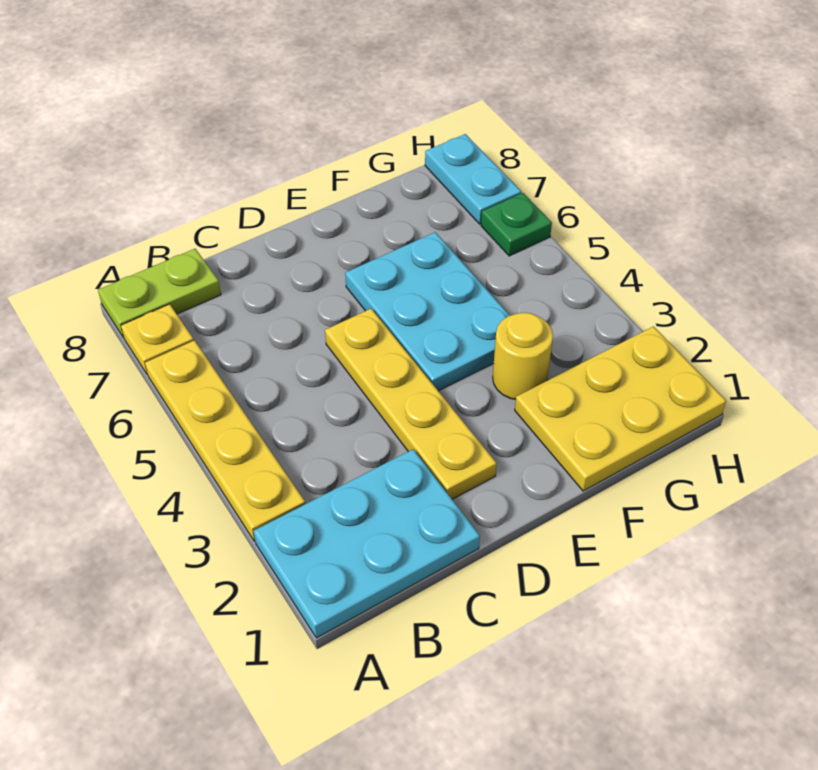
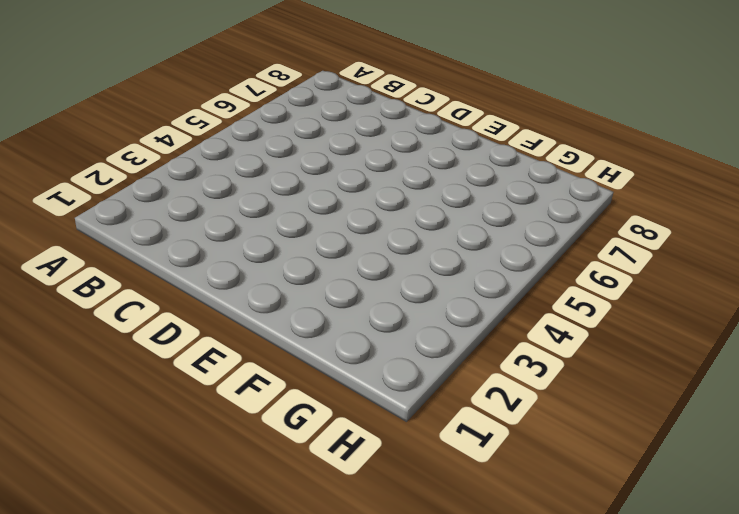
none -> cyan plate A1:C2 level 1
none -> yellow plate A3:A6 level 1

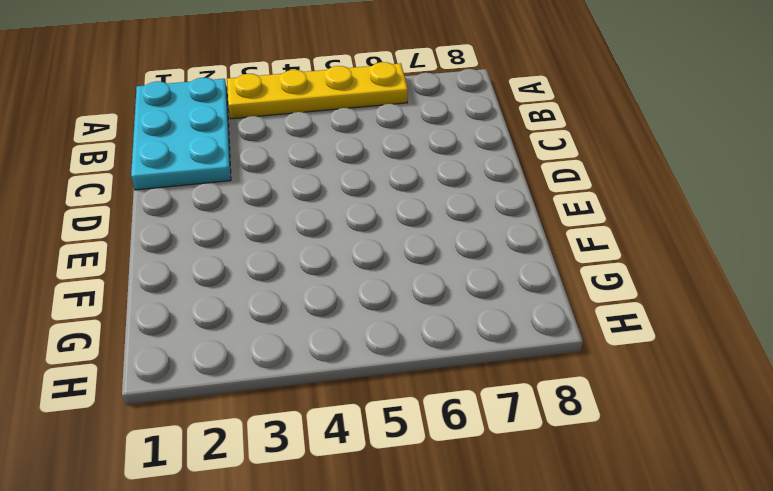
none -> yellow plate A7 level 1
none -> lime plate A8:B8 level 1

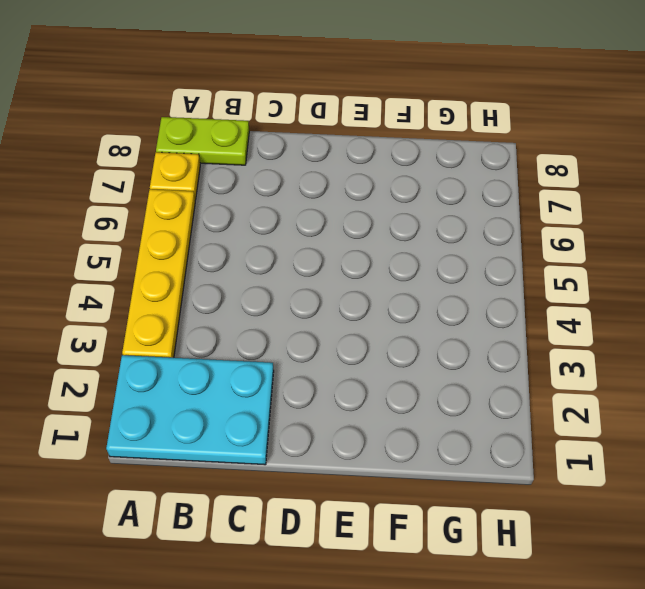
none -> yellow plate D2:D5 level 1
none -> cyan plate E4:F6 level 1

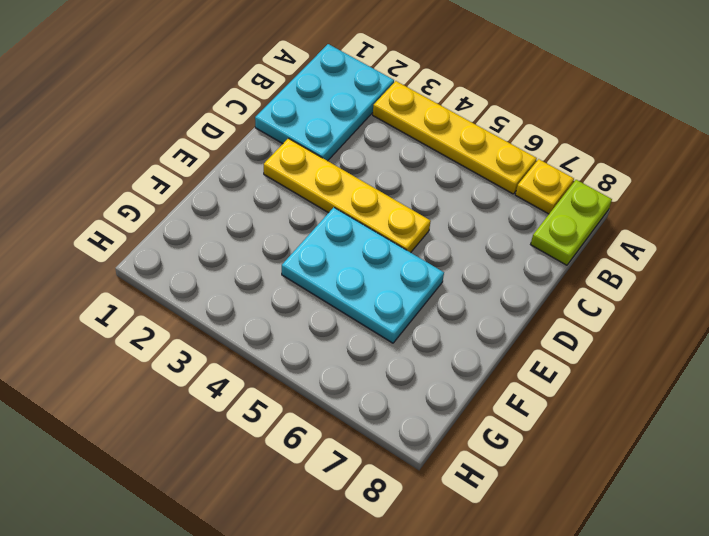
none -> yellow plate F1:H2 level 1
none -> yellow round brick F3 level 1

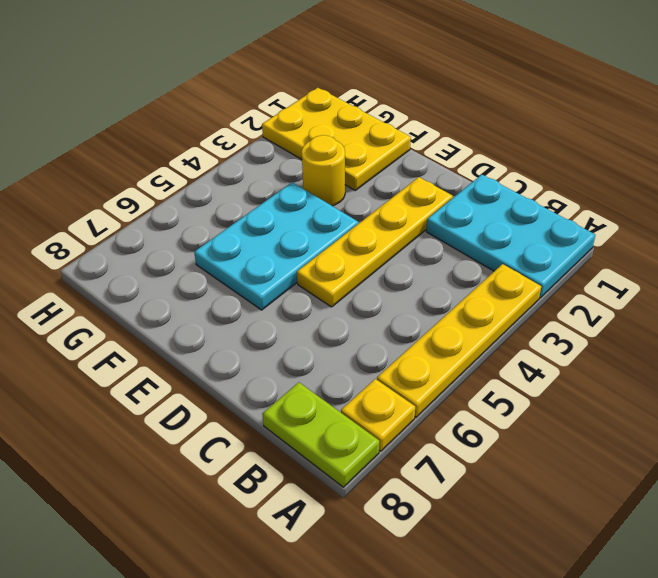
none -> green plate H6 level 1
none -> cyan plate H7:H8 level 1

